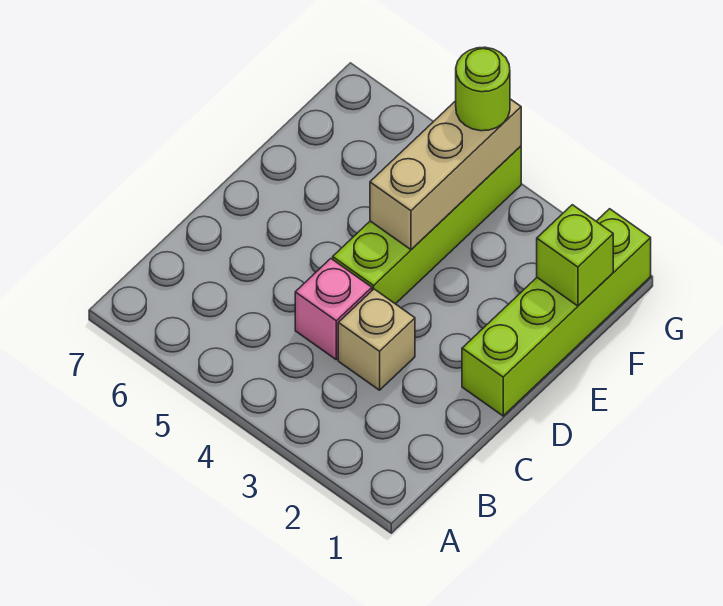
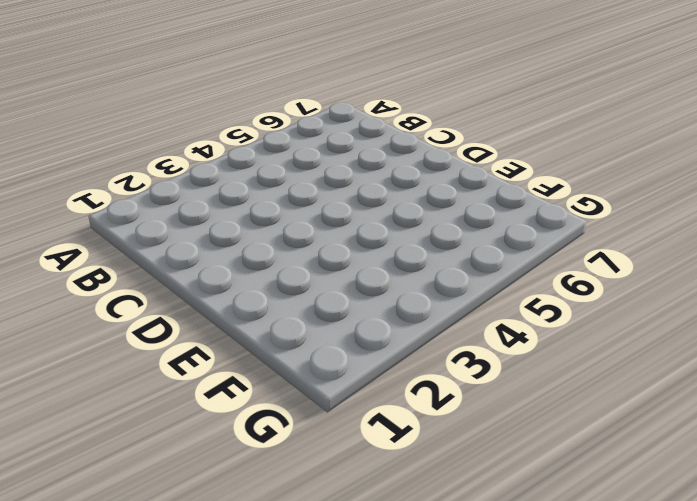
none -> tan brick C3 level 1
none -> pink brick C4 level 1

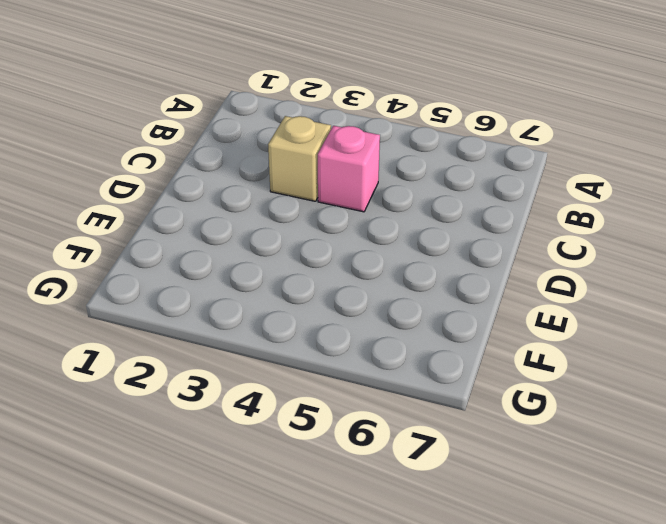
none -> lime brick D1:G1 level 1
none -> lime brick D4:G4 level 1

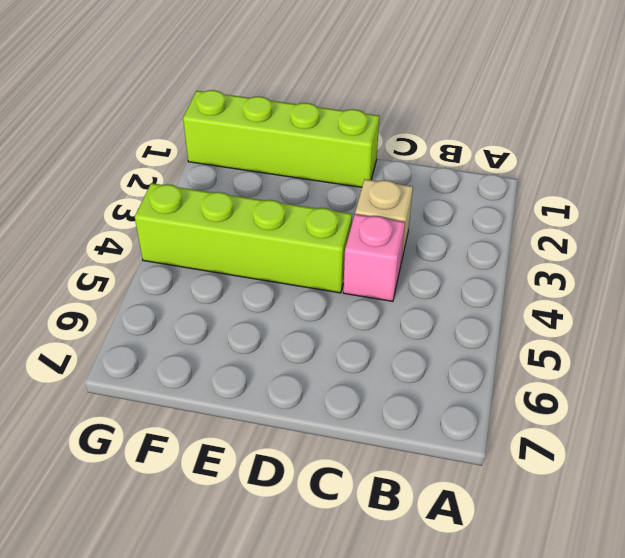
none -> tan brick E4:G4 level 2
none -> lime brick F1 level 2

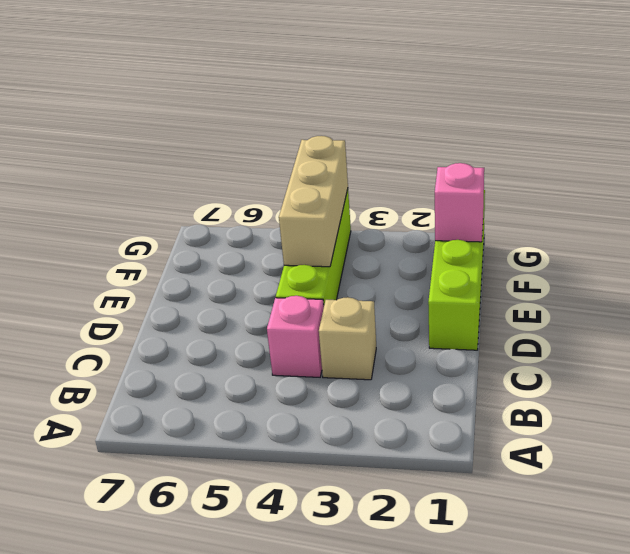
pink brick F1 level 2 -> lime brick F1 level 2
none -> lime round brick G4 level 3

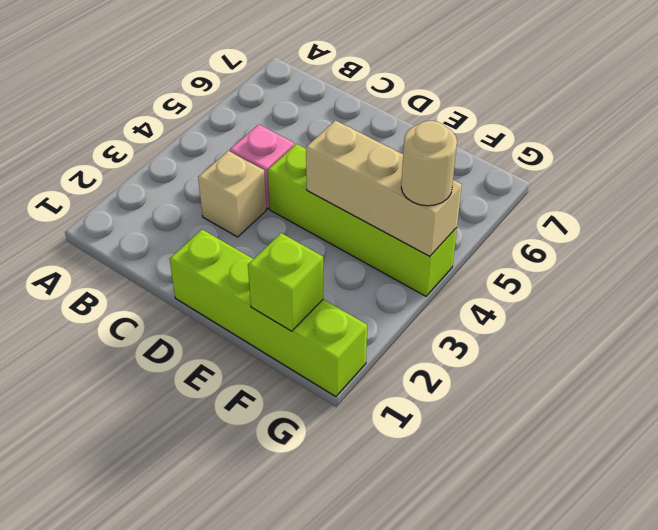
tan round brick G4 level 3 -> lime round brick G4 level 3

